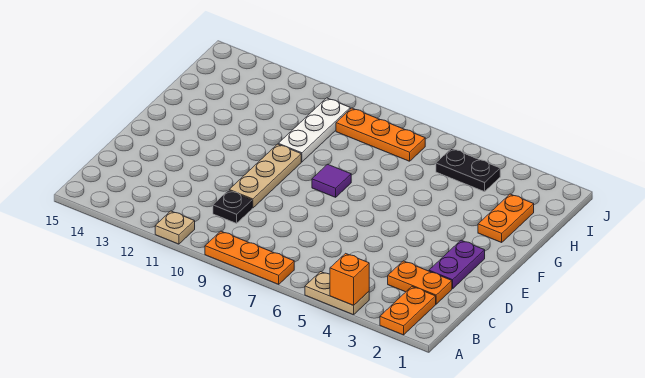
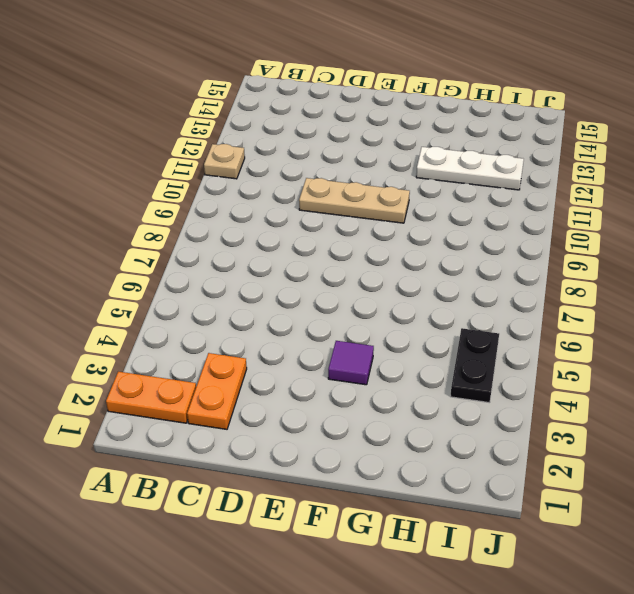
purple tile F4 level 1 -> purple tile F8 level 1
white plate G12:I12 level 1 -> white plate G10:I10 level 1
none -> tan plate A4:A5 level 1
none -> orange plate A7:A9 level 1
none -> black plate C10 level 1

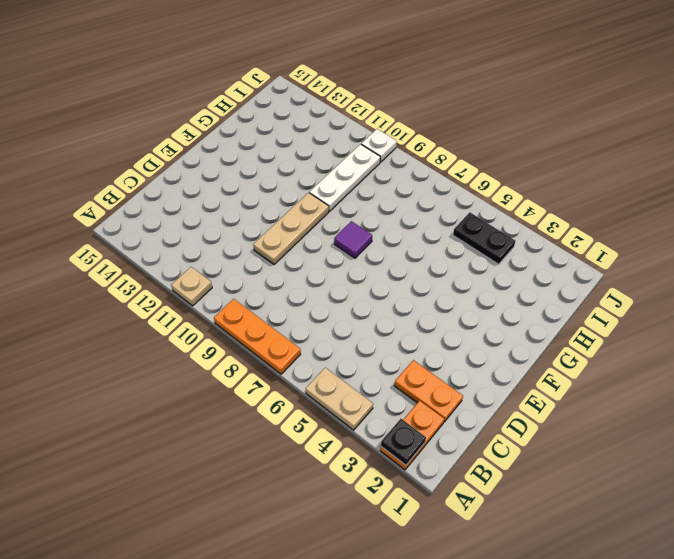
black plate A2 level 2 -> black plate C10 level 1
white plate J10 level 1 -> none
none -> purple plate D2:E2 level 1
none -> orange plate G2:H2 level 1
none -> orange plate I7:I9 level 1

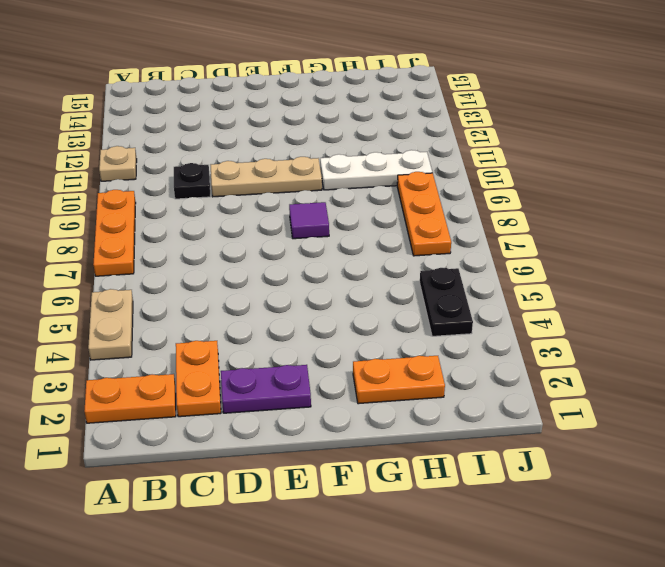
none -> orange brick A4 level 2

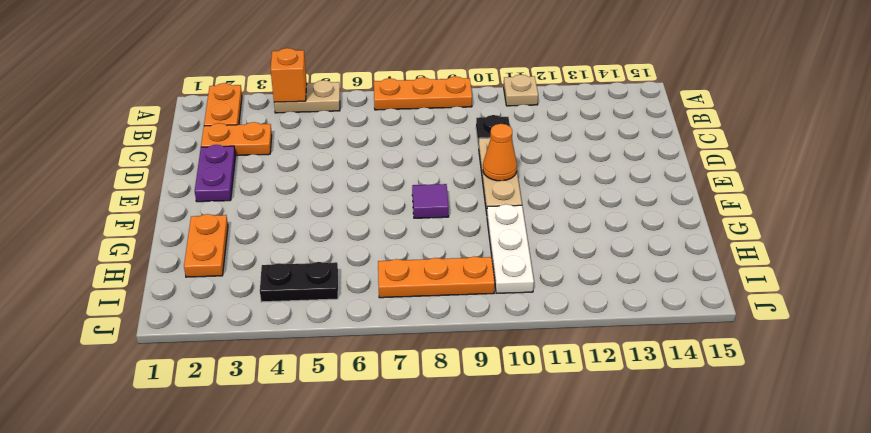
orange cone E10 level 2 -> none

